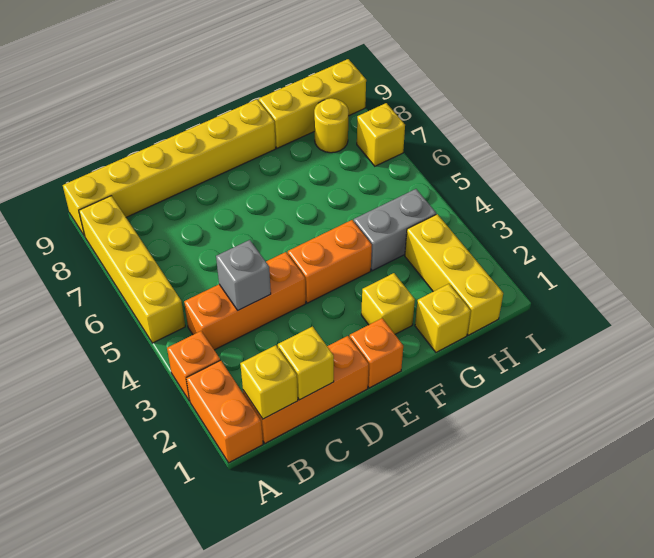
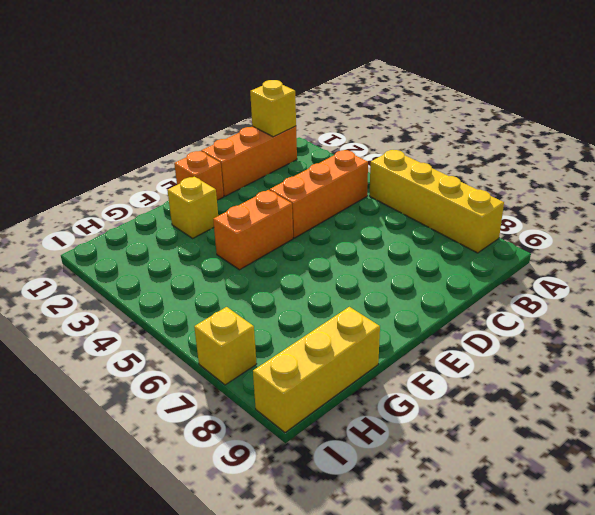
none -> orange brick A1:A2 level 1
none -> orange brick A3 level 1
none -> yellow brick A9:F9 level 1

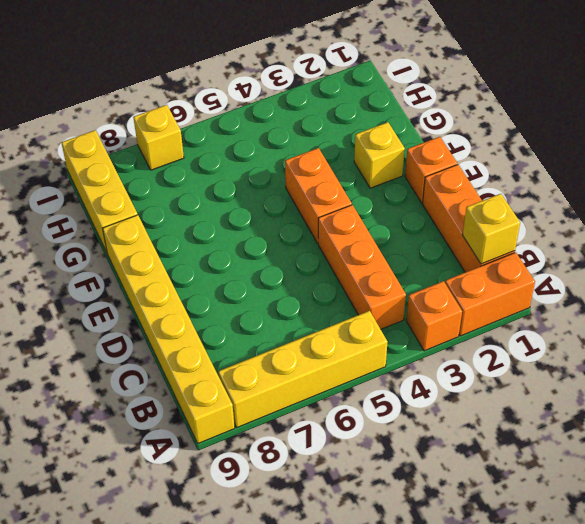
none -> yellow brick G1 level 1
none -> grey brick G4:H4 level 1
none -> yellow brick H1:H3 level 1

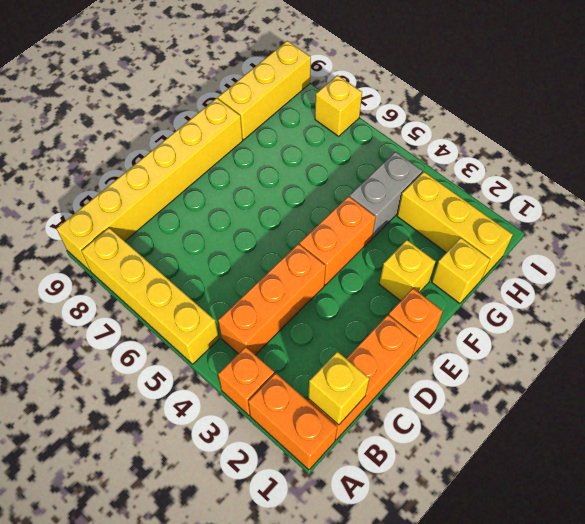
none -> yellow round brick H8 level 1
none -> yellow brick C1 level 2
none -> grey brick C4 level 2

